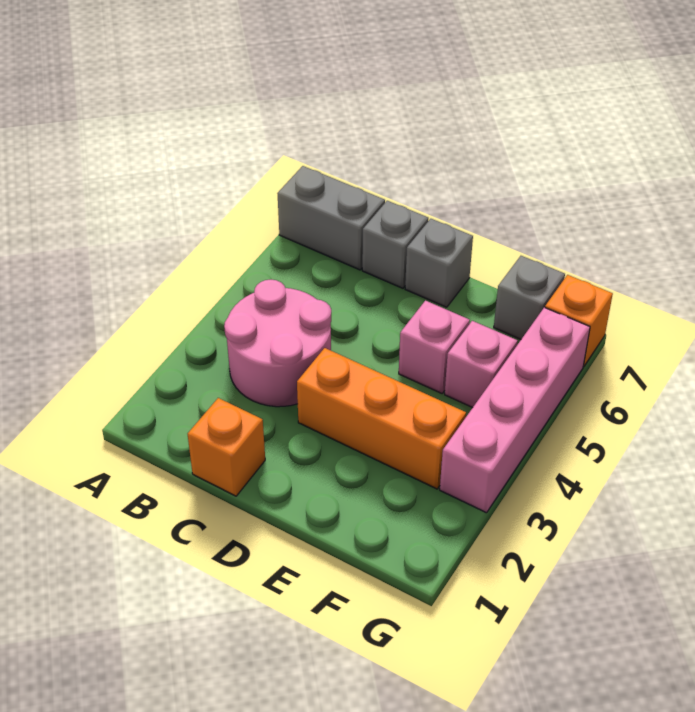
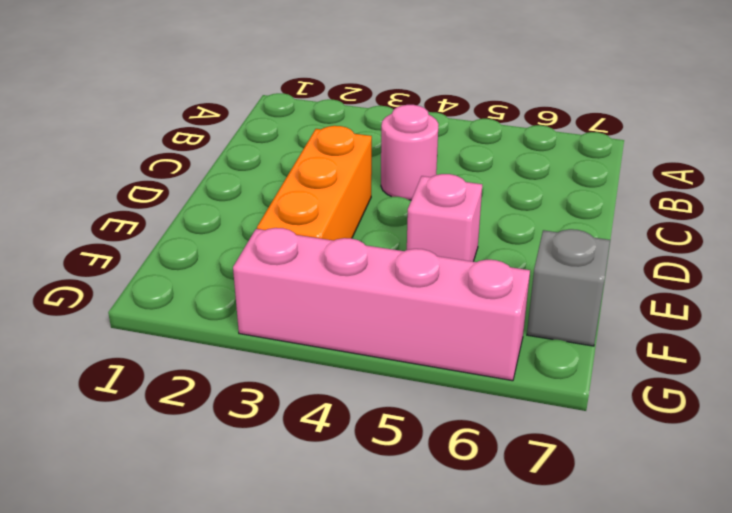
pink round brick C4 level 1 -> pink round brick B3:C4 level 1
none -> grey brick A7:B7 level 1
none -> orange brick C1 level 1

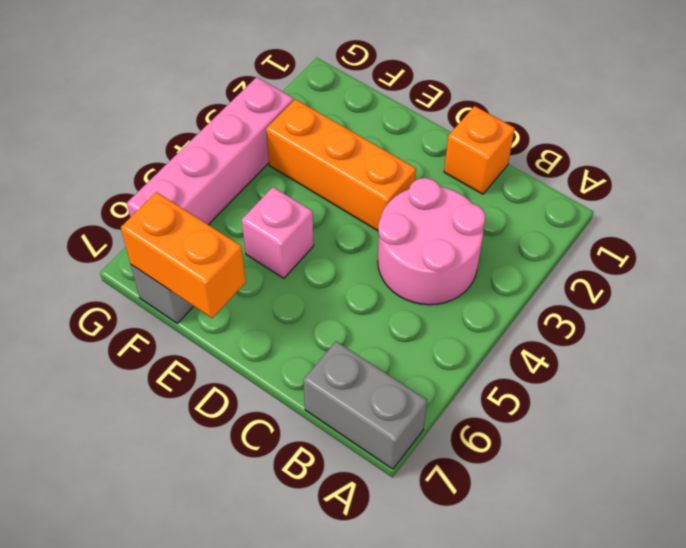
orange brick E7:F7 level 2 -> none
none -> grey brick C7 level 1
none -> grey brick D7 level 1

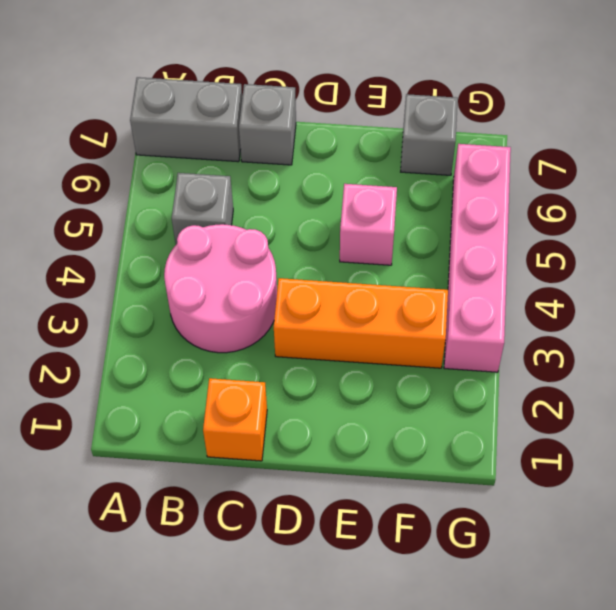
grey brick B5 level 1 -> grey brick D7 level 1
none -> pink brick F5 level 1
none -> orange brick G7 level 1

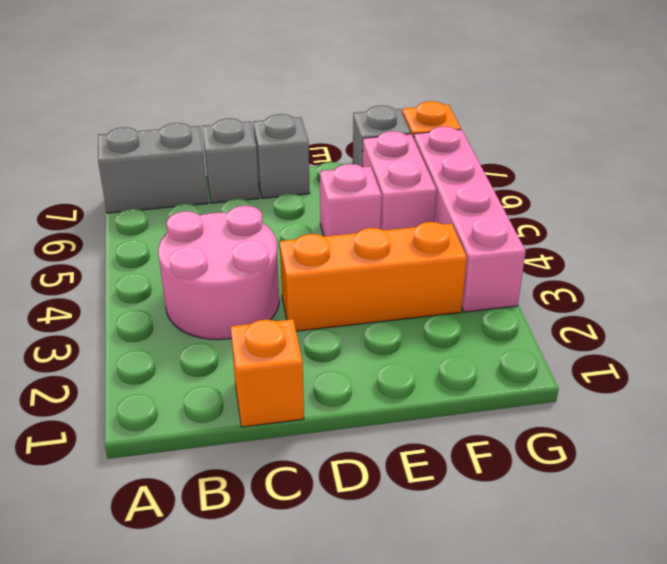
pink brick F5:F6 level 1 -> pink brick F5 level 1

